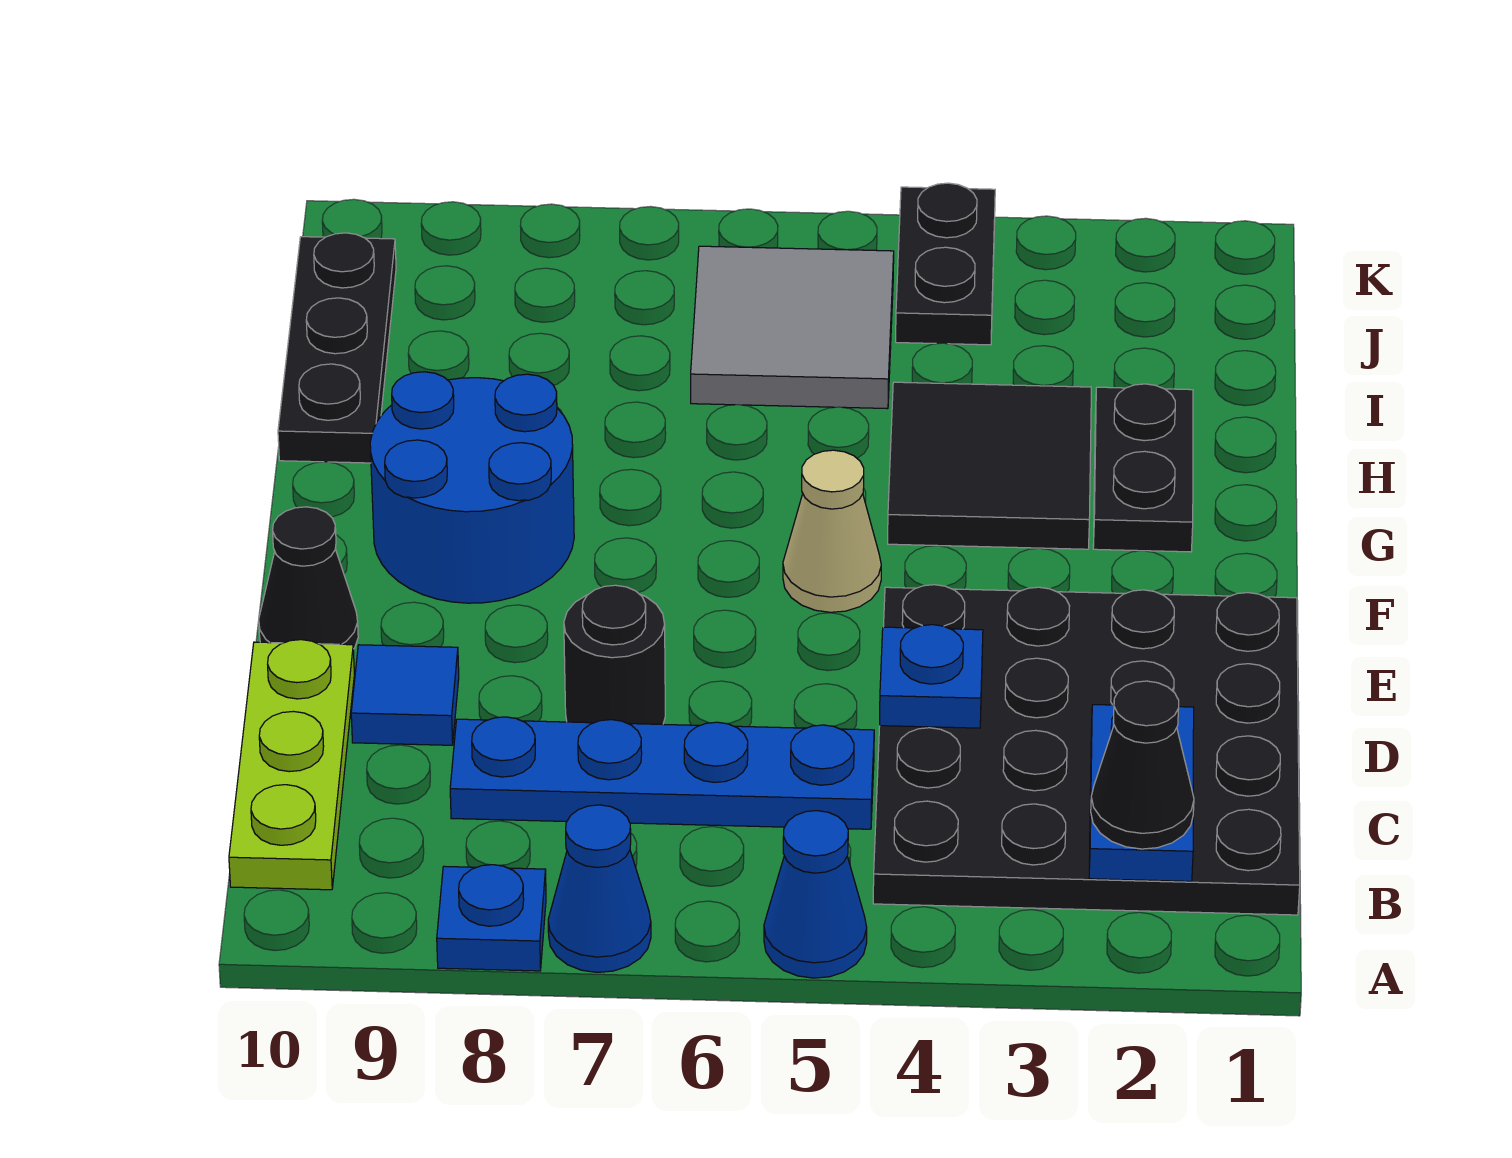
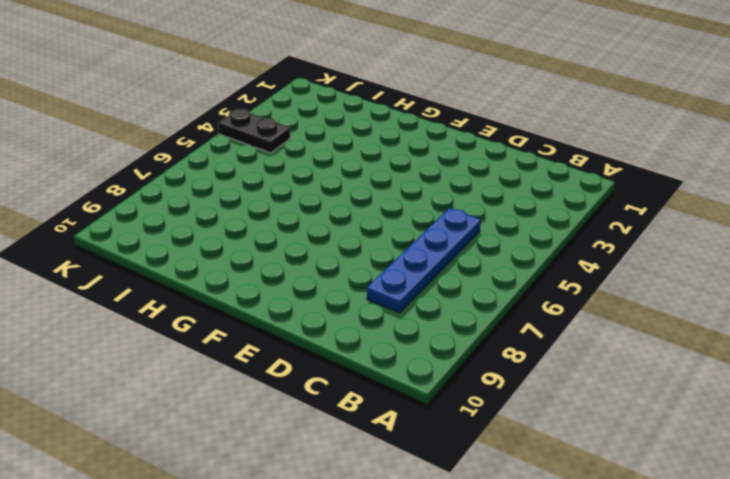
none -> blue cone A5 level 1
none -> blue cone A7 level 1
none -> blue plate A8 level 1

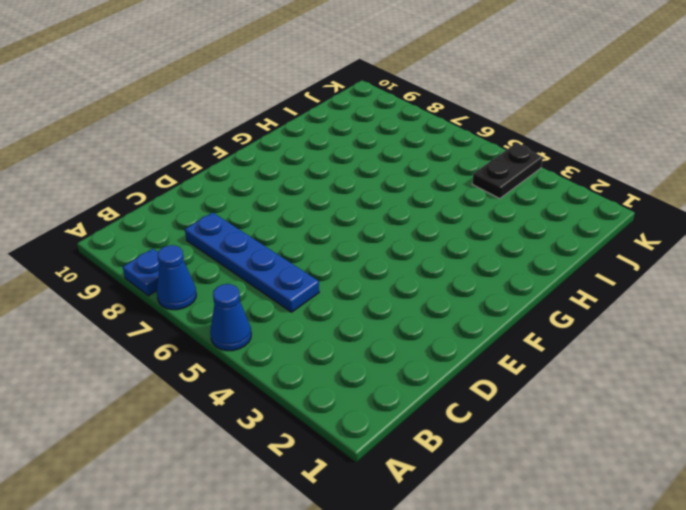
none -> black plate B1:E4 level 1
none -> lime plate B10:D10 level 1
none -> black round brick D7 level 1

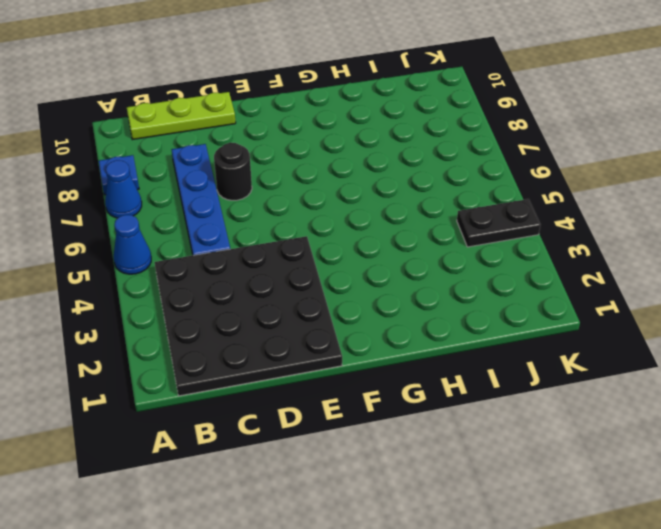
none -> blue tile D9 level 1
none -> black cone E10 level 1
none -> tan cone F5 level 1

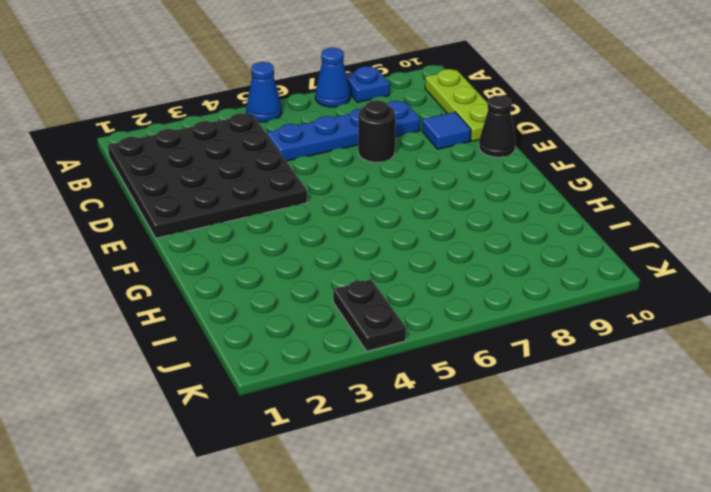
none -> tan cone F5 level 1
none -> blue round brick F8:G9 level 1
none -> black plate G2:H2 level 1

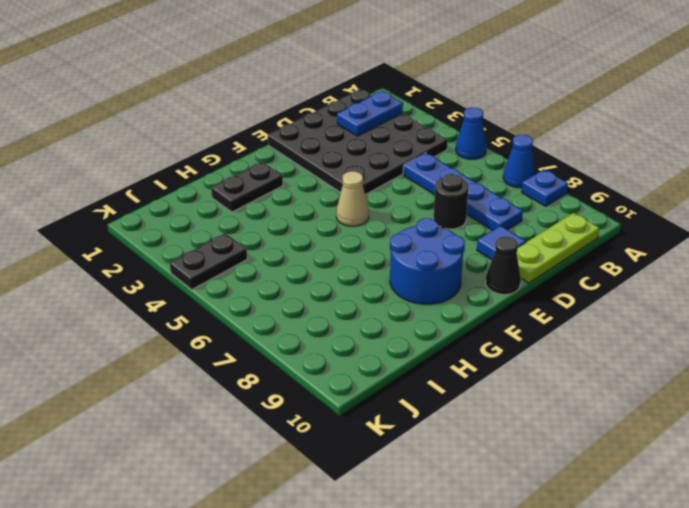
none -> black tile G3:H4 level 1
none -> black plate H10:J10 level 1
none -> grey tile I5:J6 level 1

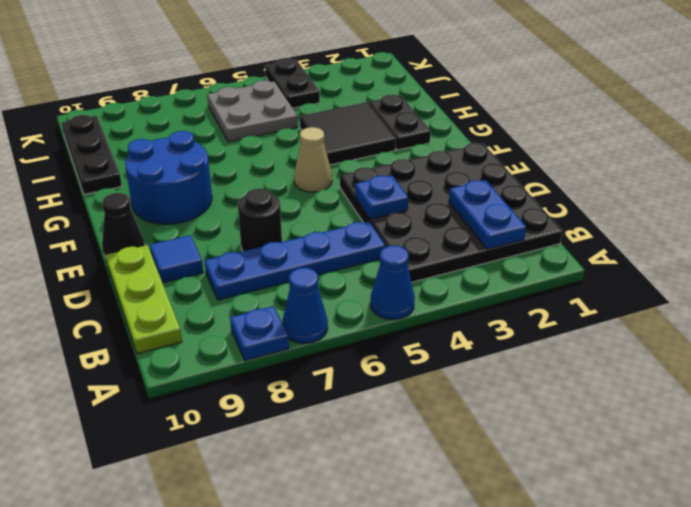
grey plate I5:J6 level 1 -> grey tile I5:J6 level 1
none -> black cone B2 level 3

